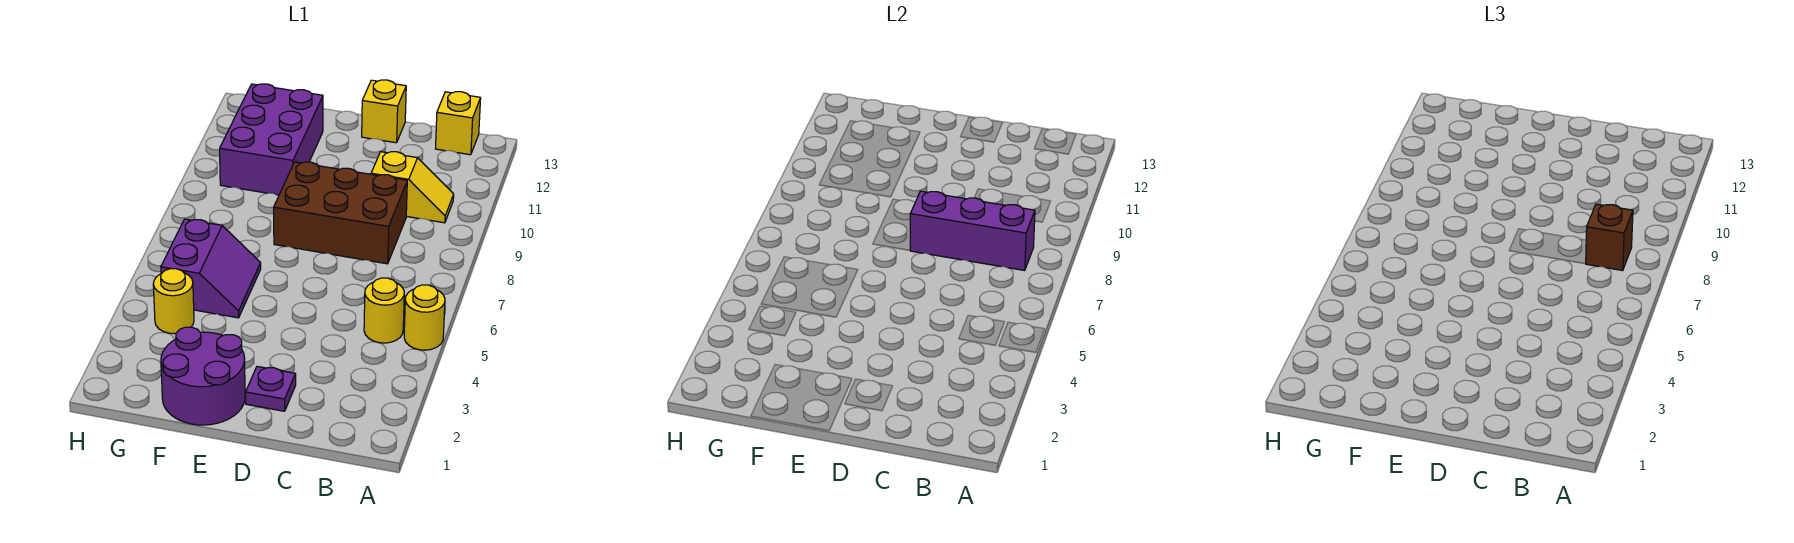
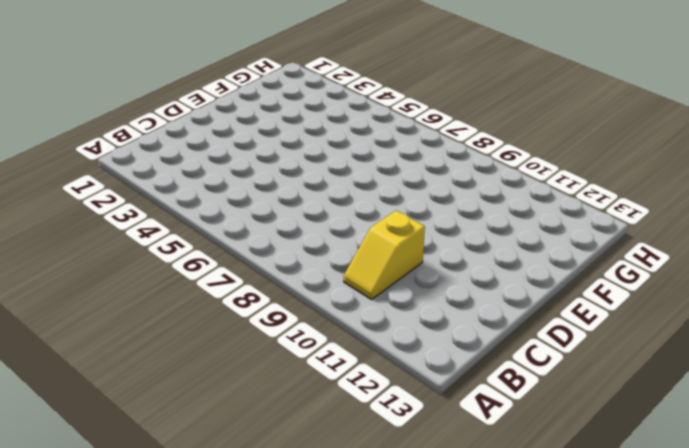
none -> yellow round brick A5 level 1
none -> yellow round brick B5 level 1
none -> yellow brick B13 level 1

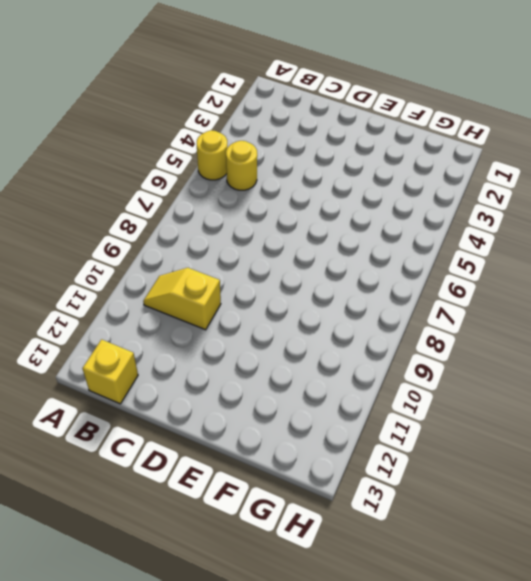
none -> brown brick C8:E9 level 1
none -> purple plate D2 level 1
none -> yellow brick D13 level 1

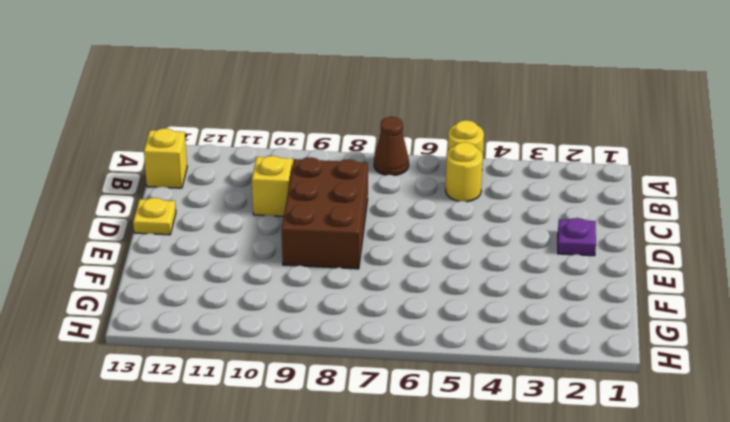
brown cone A7 level 1 -> none
yellow plate D13 level 1 -> yellow brick D13 level 1
none -> purple round brick E1:F2 level 1
none -> purple slope F5:G6 level 1 top G
none -> purple brick F10:G12 level 1

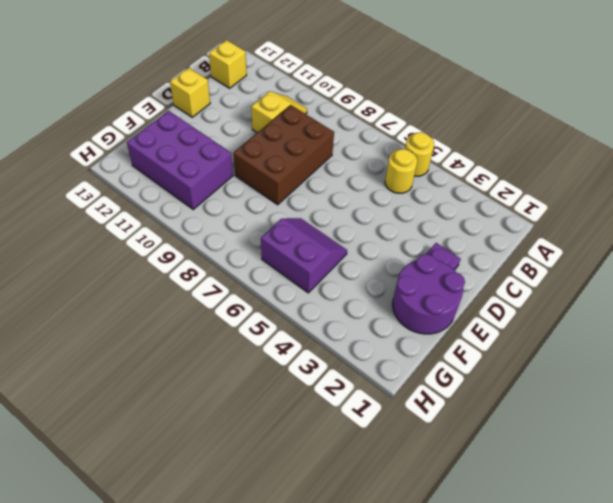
none -> yellow round brick G4 level 1
none -> purple brick B8:D8 level 2
none -> brown brick B8 level 3

